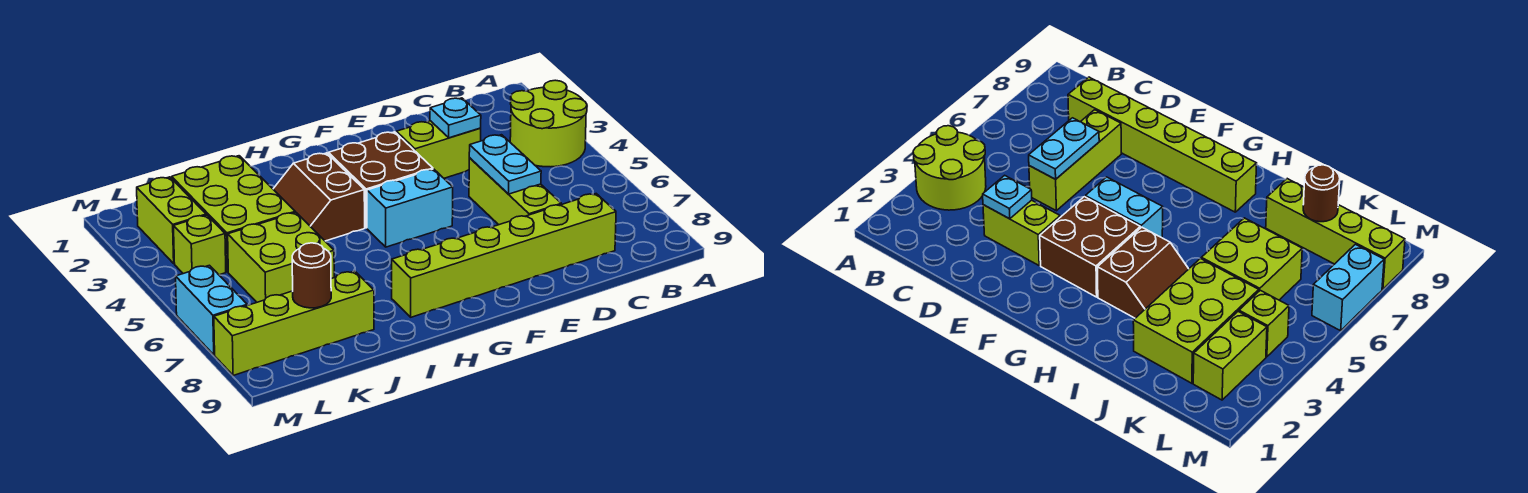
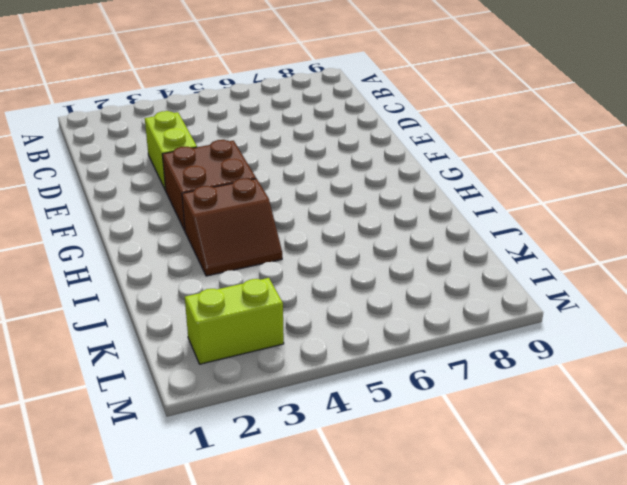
none -> lime round brick A3:B4 level 1
none -> lime brick C8:H8 level 1
none -> lime brick D5:D7 level 1

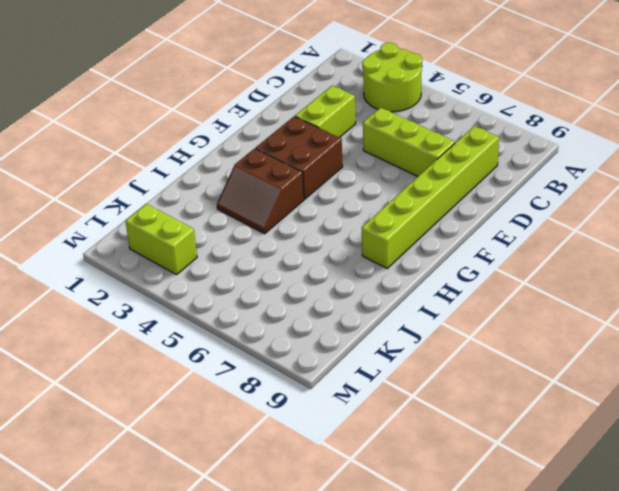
none -> cyan brick F5:G5 level 1
none -> lime brick J2:K4 level 1
none -> lime brick J5:K6 level 1

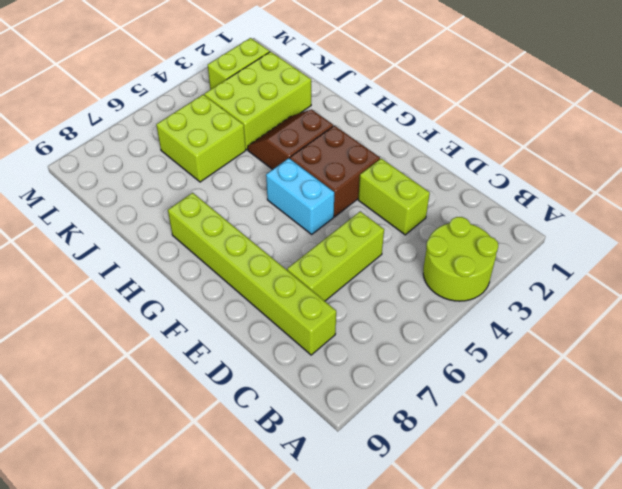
none -> lime brick J8:M8 level 1
none -> lime brick L4 level 1
none -> cyan brick M6:M7 level 1

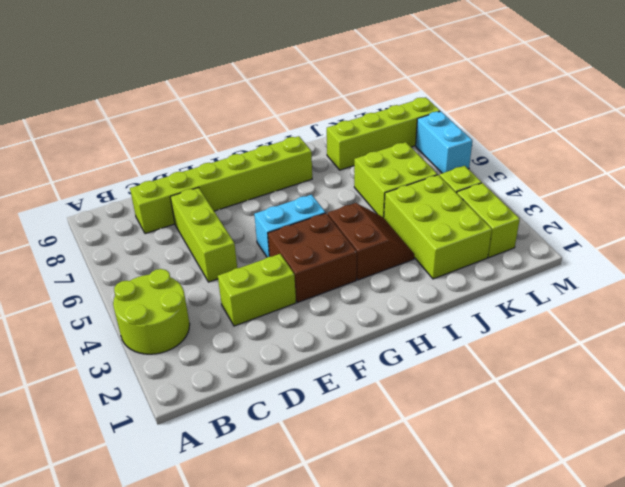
none -> cyan plate D3 level 2
none -> cyan plate D5:D6 level 2
none -> brown round brick K8 level 2

